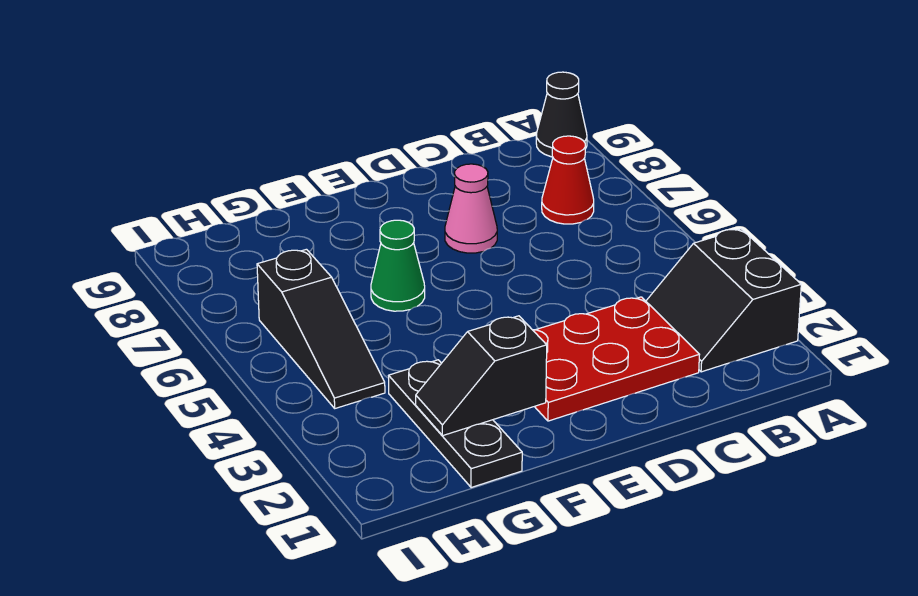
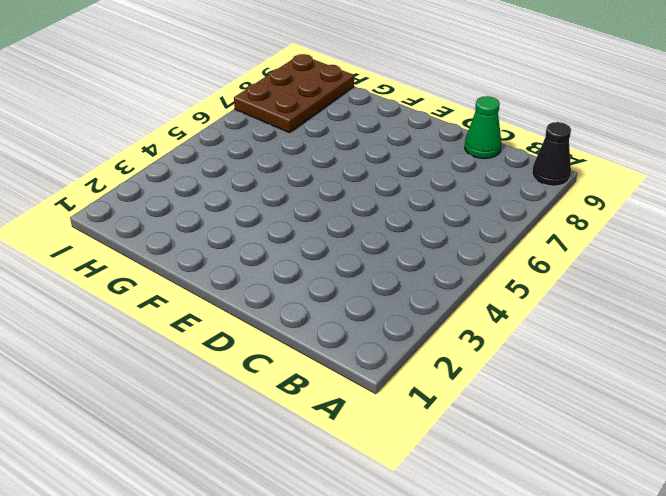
green cone C9 level 1 -> green cone F6 level 1
brown plate H7:I9 level 1 -> none
none -> black slope A2:B3 level 1 top A
none -> red cone B7 level 1

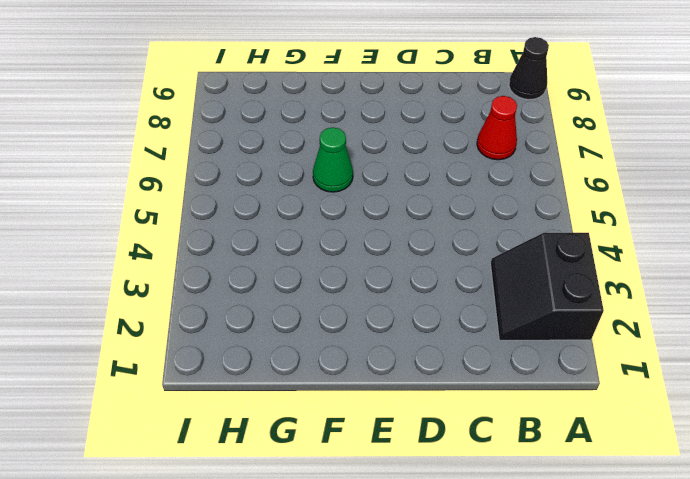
none -> red plate C2:E3 level 1
none -> pink cone D7 level 1

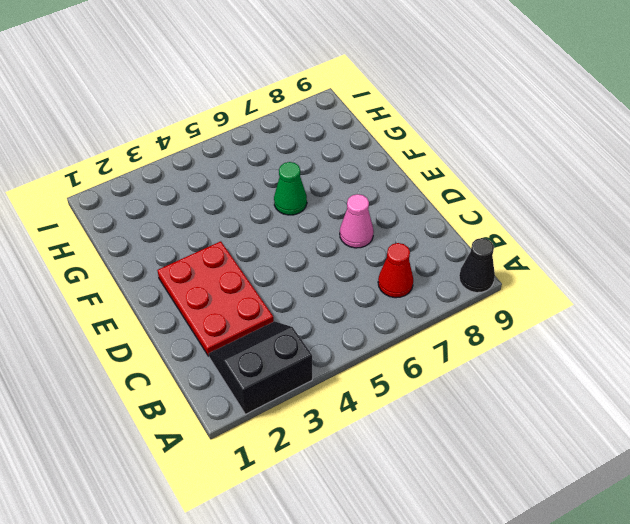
none -> black plate G1:G3 level 1
none -> black slope H4:H6 level 1 top 6

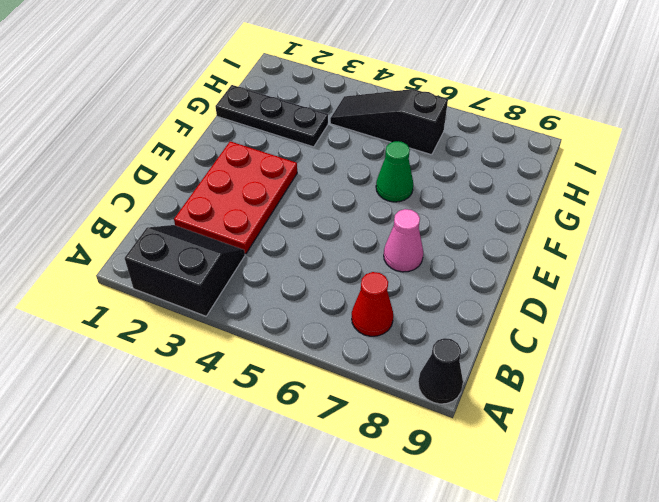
none -> black slope F2:G2 level 2 top F

